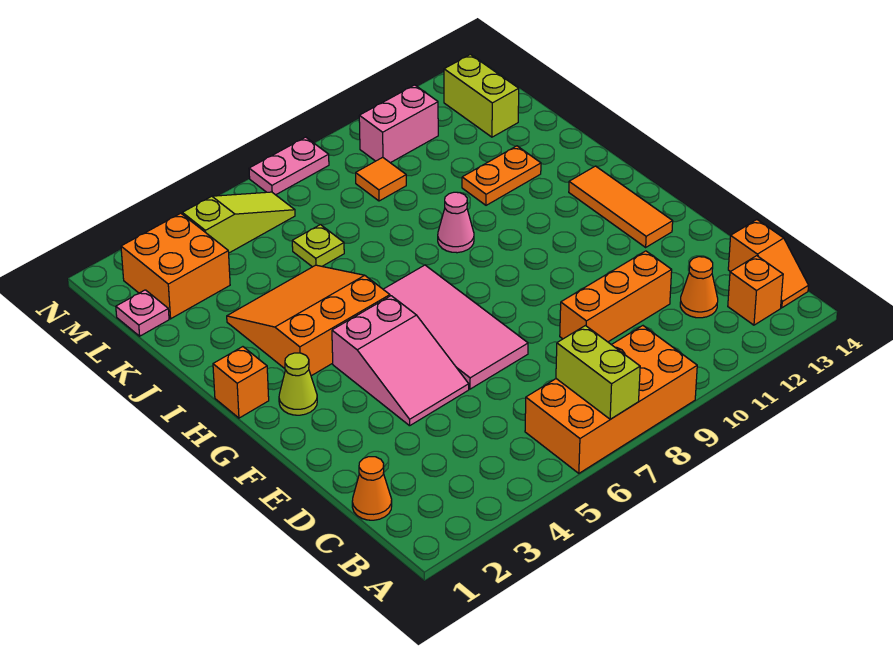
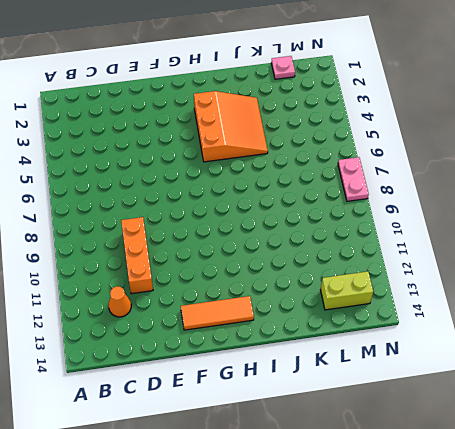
none -> orange brick A6:B9 level 1
none -> orange brick B13 level 1
none -> orange slope B14:C14 level 1 top C

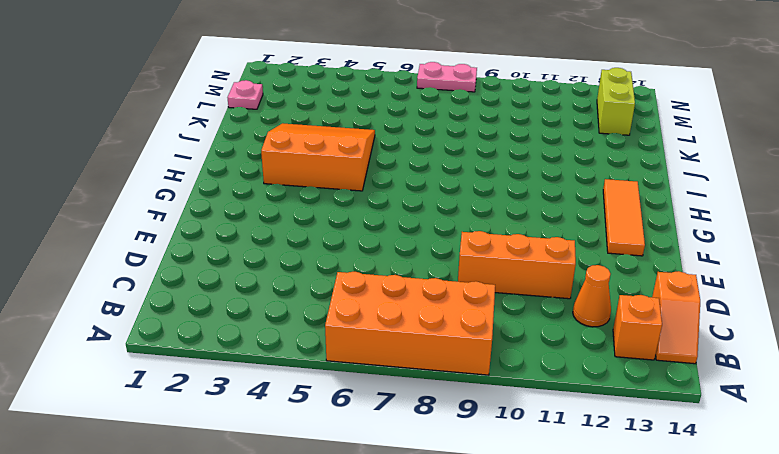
none -> orange cone C1 level 1
none -> pink slope E4:G5 level 1 top G
none -> pink tile E6:H7 level 1

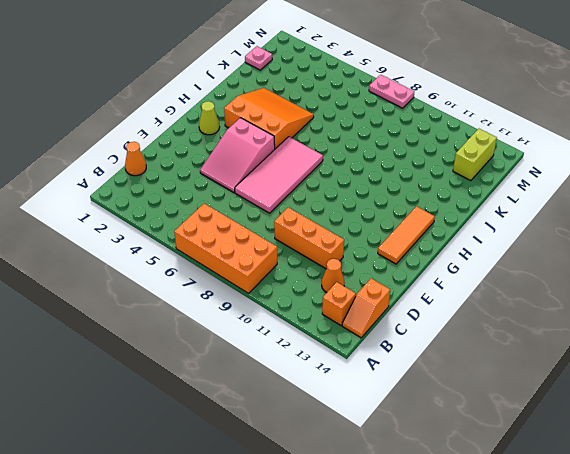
none -> orange brick H1 level 1
none -> pink cone I9 level 1
none -> orange plate J11:J12 level 1

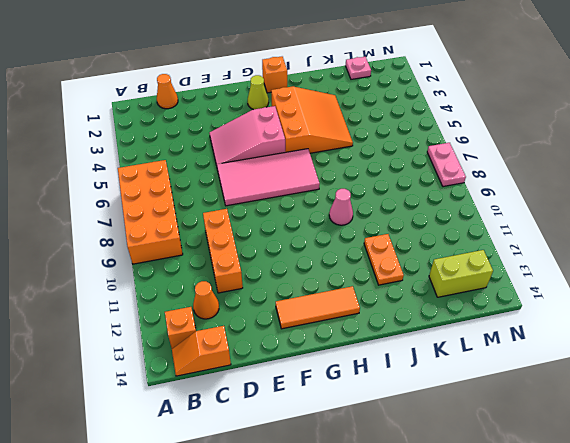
none -> lime plate K6 level 1
none -> orange brick L2:M3 level 1
none -> orange tile L9 level 1

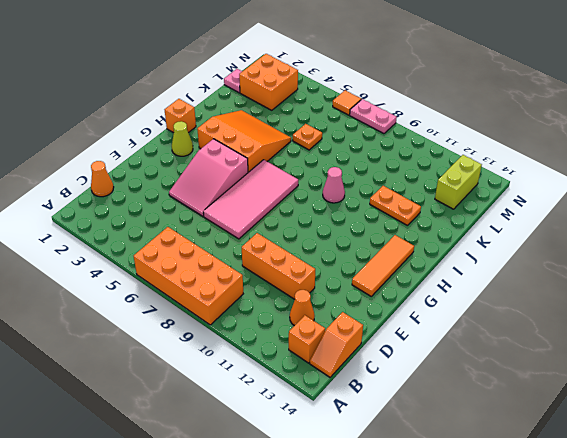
orange plate K6 level 1 -> lime plate K6 level 1
orange tile N6 level 1 -> orange tile L9 level 1
none -> lime slope M4:M6 level 1 top 4
none -> pink brick M10:M11 level 1
none -> lime brick A7:B7 level 2

